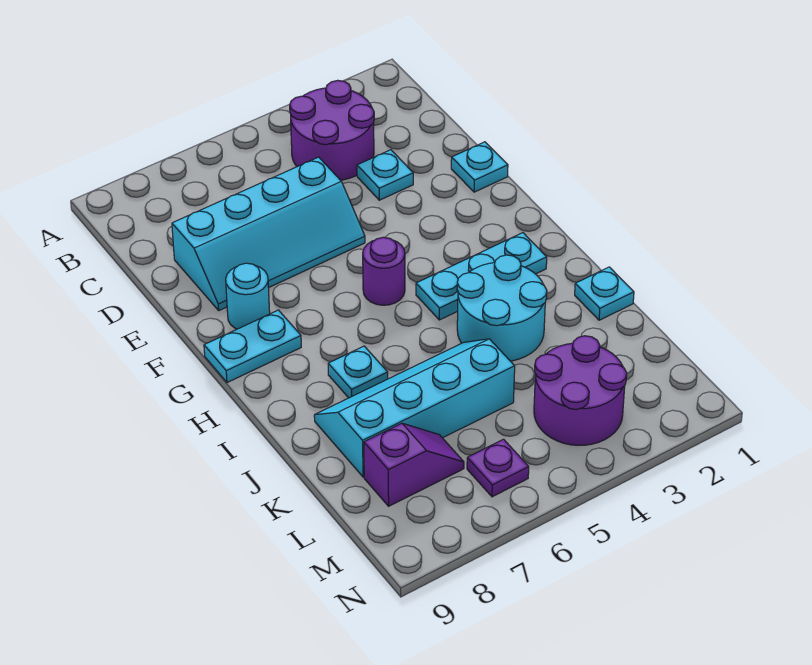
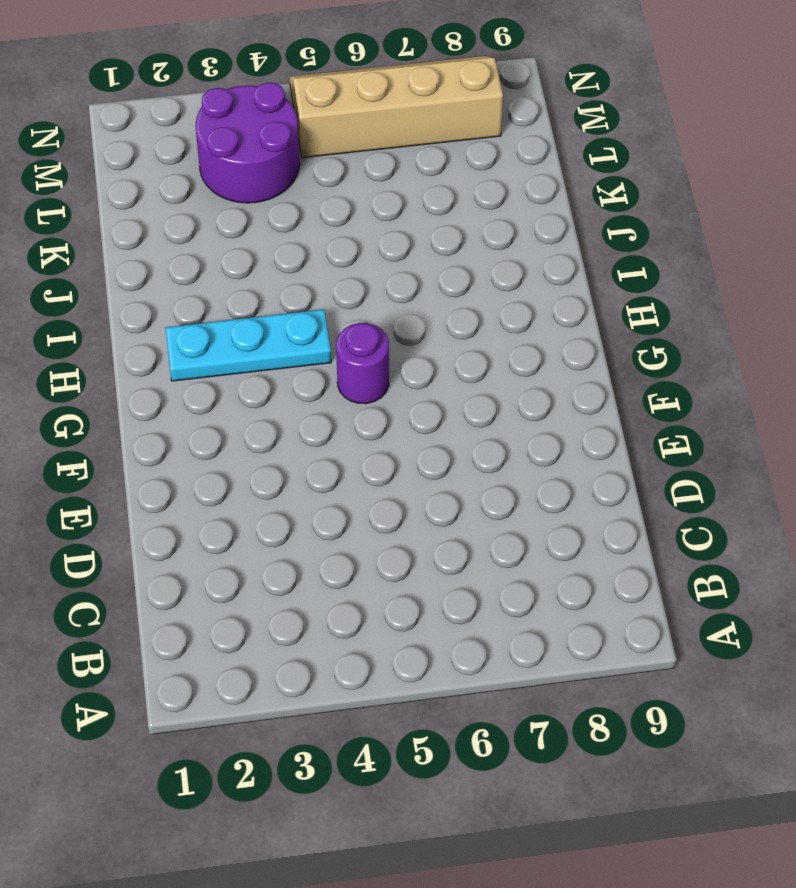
tan slope M5:N8 level 1 top M -> purple plate M6 level 1
none -> purple round brick B3:C4 level 1
none -> cyan plate D3 level 1
none -> cyan slope D5:E8 level 1 top D

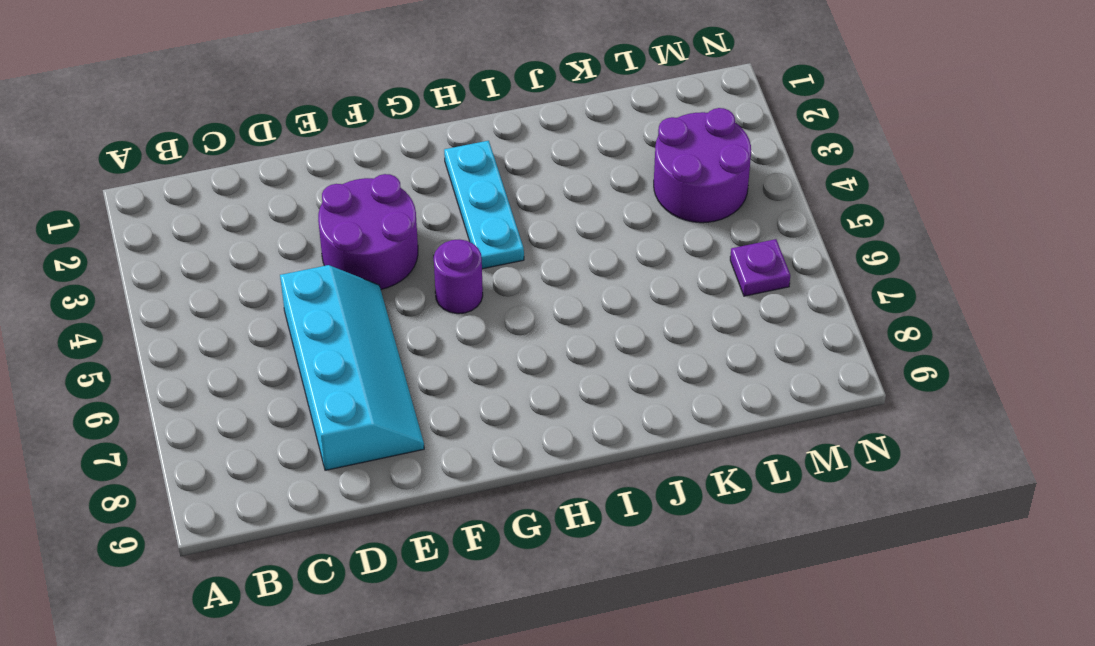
purple round brick E3:F4 level 1 -> purple round brick B3:C4 level 1
none -> cyan plate D3 level 1
none -> cyan plate E1 level 1
none -> cyan round brick F8 level 1

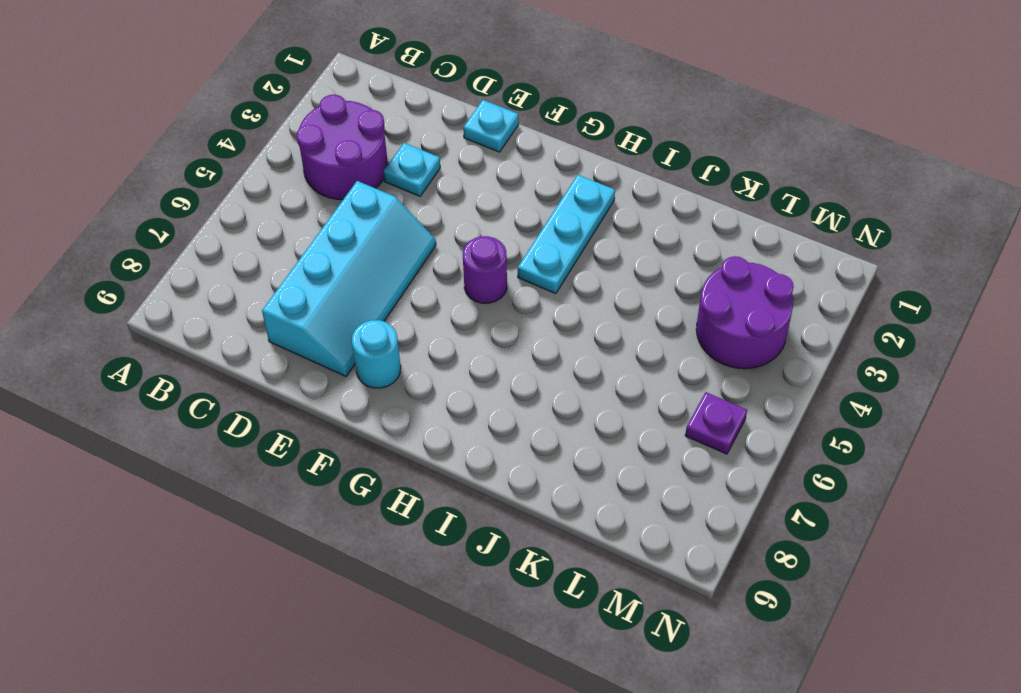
none -> cyan plate G8:G9 level 1
none -> cyan round brick I3:J4 level 1
none -> cyan plate I7 level 1

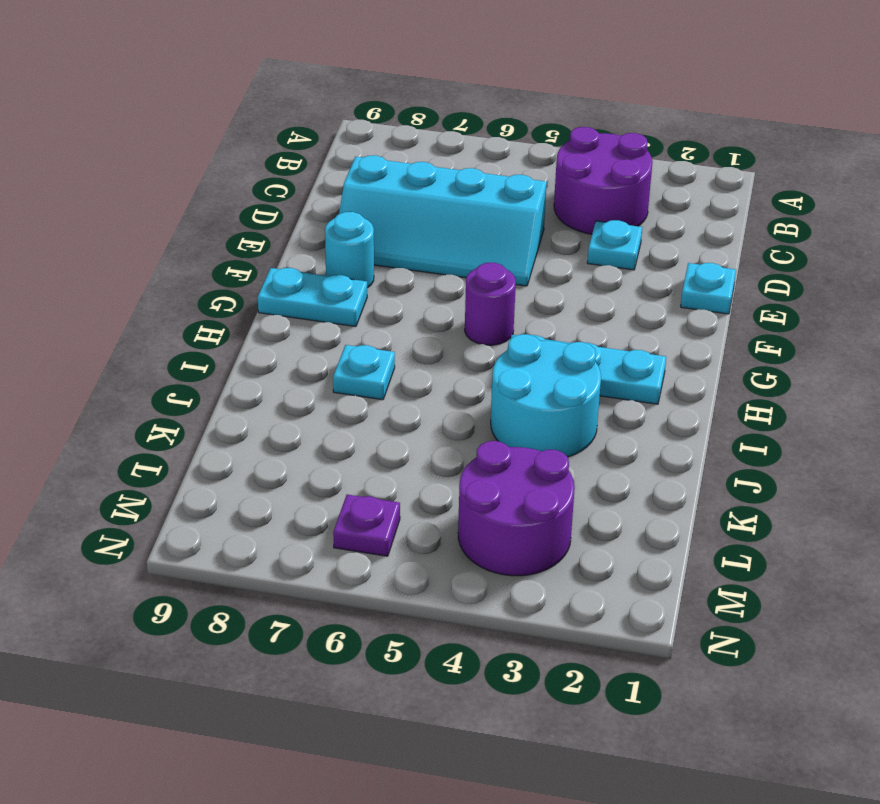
none -> cyan plate J1 level 1
none -> cyan slope J5:K8 level 1 top K
none -> purple slope L7:L8 level 1 top 8

